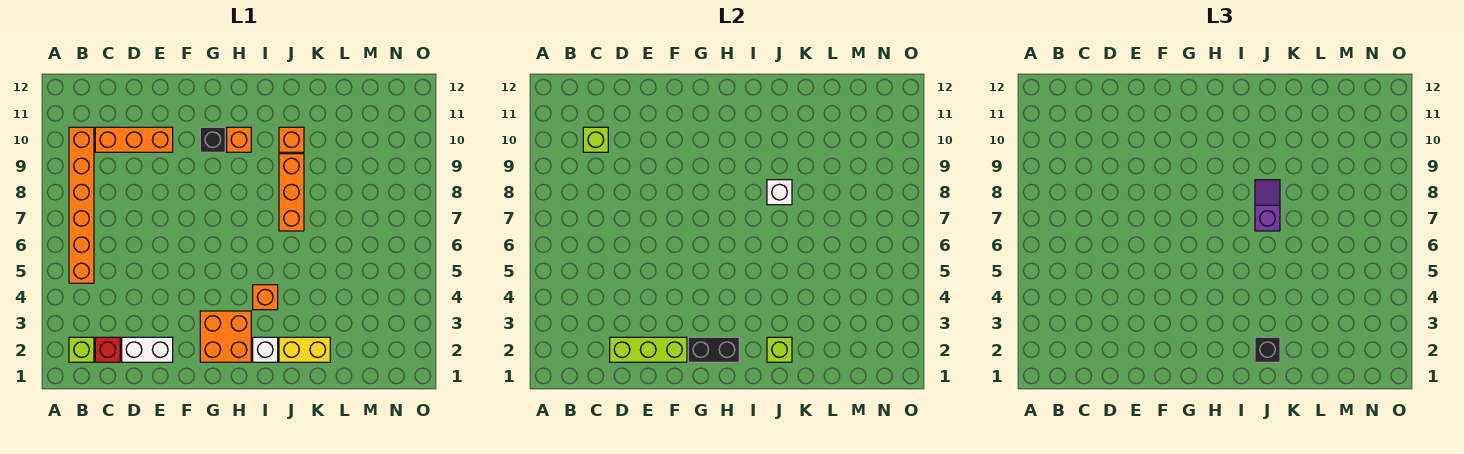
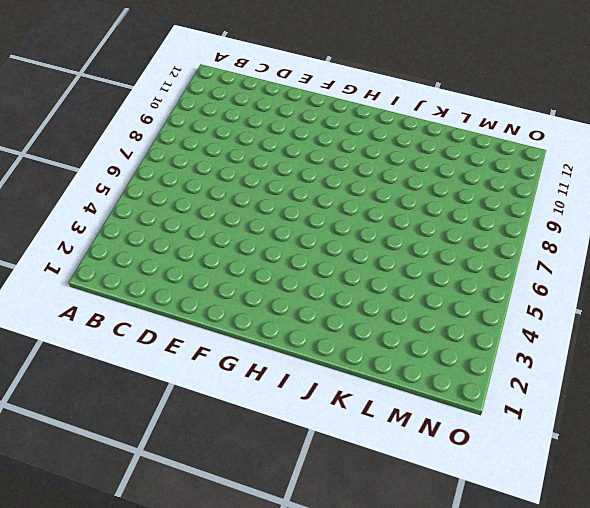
none -> lime brick B2 level 1
none -> orange brick B5:B10 level 1
none -> red brick C2 level 1

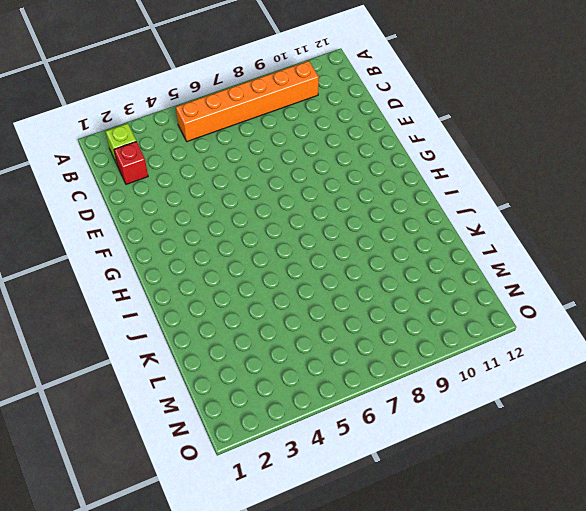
none -> orange brick C10:E10 level 1
none -> white brick D2:E2 level 1
none -> orange brick G2:H3 level 1

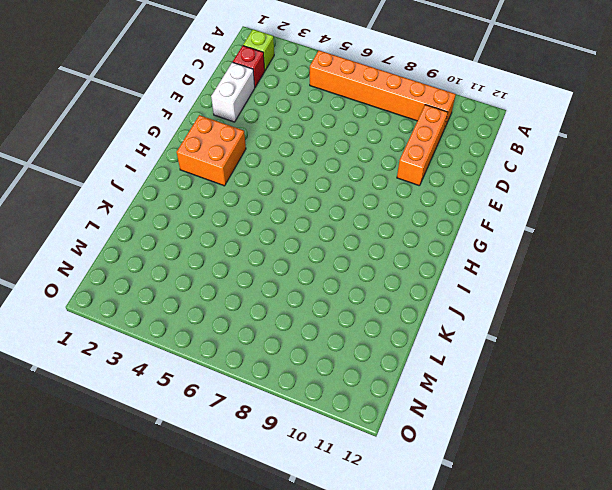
none -> black brick G10 level 1
none -> orange brick H10 level 1
none -> white brick I2 level 1

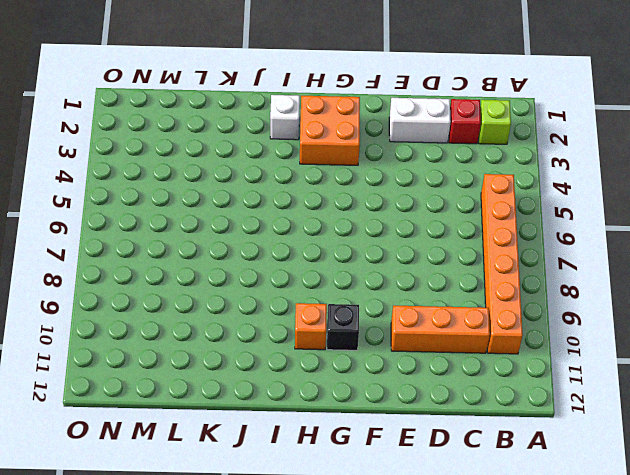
none -> orange brick I4 level 1
none -> yellow brick J2:K2 level 1
none -> orange brick J7:J9 level 1

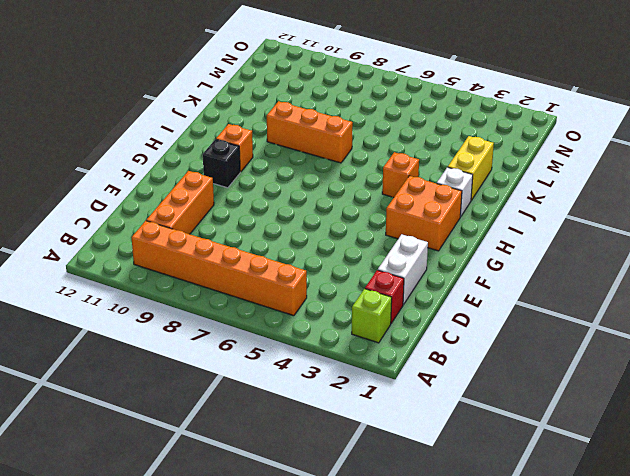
none -> orange brick J10 level 1
none -> lime brick C10 level 2
none -> lime brick D2:F2 level 2

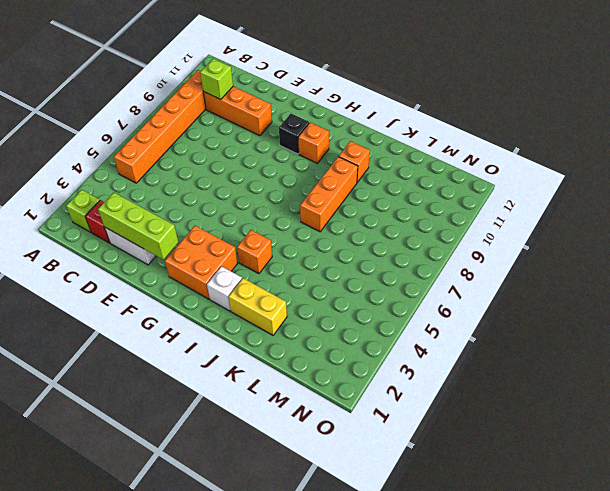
none -> black brick G2:H2 level 2
none -> lime brick J2 level 2
none -> white brick J8 level 2

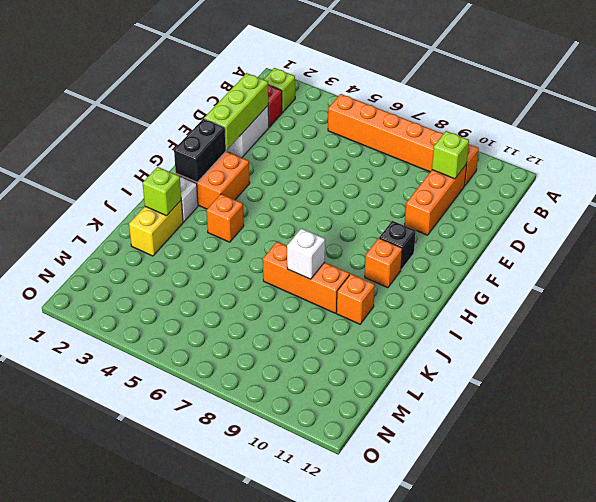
none -> black brick J2 level 3
none -> purple slope J7:J8 level 3 top 7

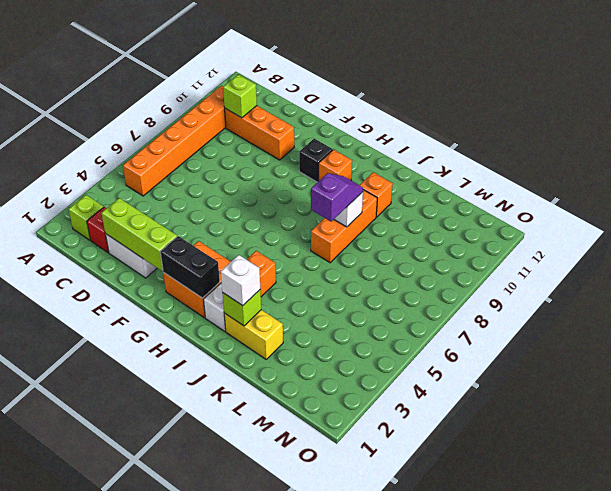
white brick J2 level 3 -> black brick J2 level 3

